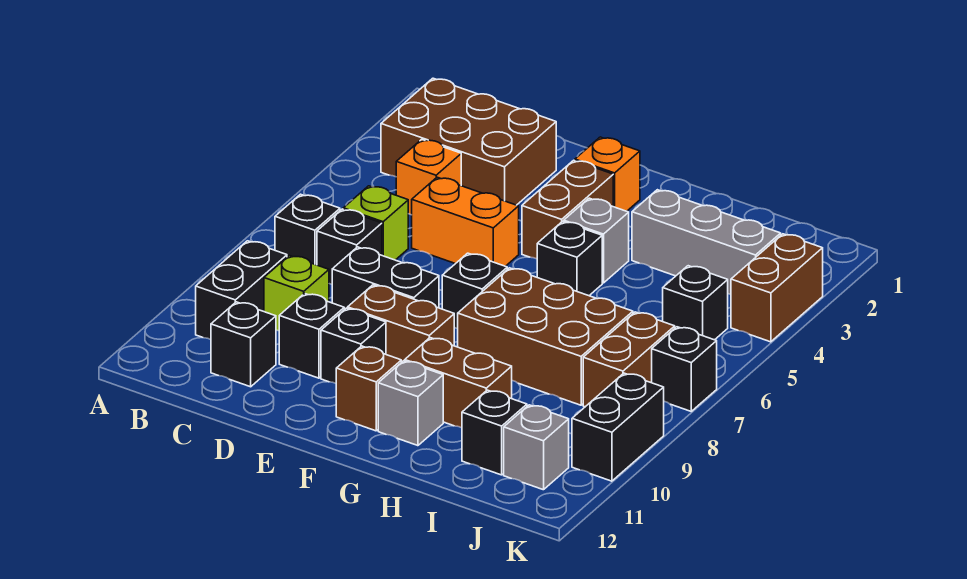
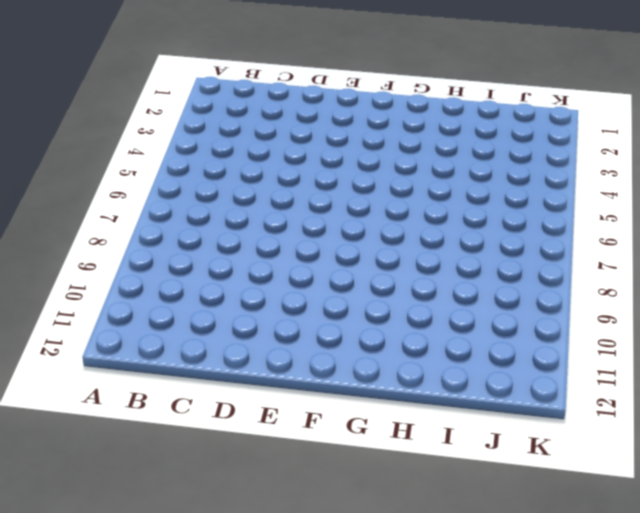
none -> brown brick B2:D3 level 1
none -> black brick B7 level 1
none -> black brick B9:B10 level 1
none -> orange brick C4 level 1

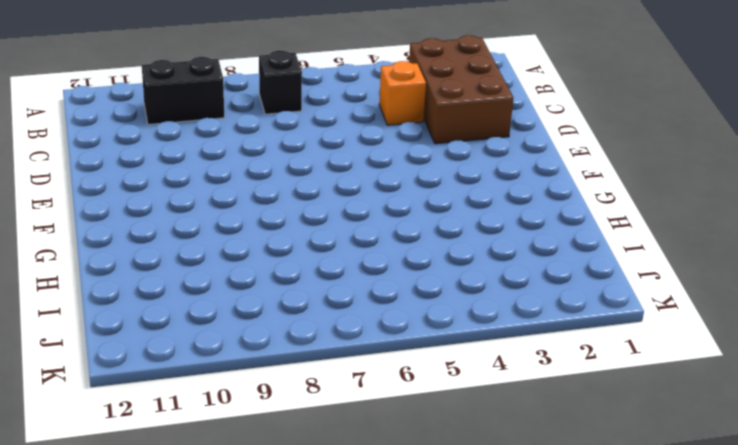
none -> lime brick C6 level 1
none -> black brick C7 level 1
none -> lime brick C9 level 1
none -> black brick C11 level 1

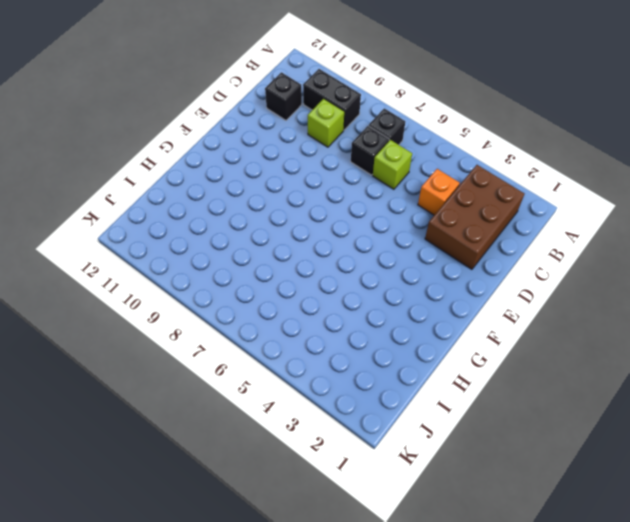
none -> orange brick D5:E5 level 1
none -> black brick D8:E8 level 1
none -> black brick D10 level 1
none -> brown brick E9:F9 level 1

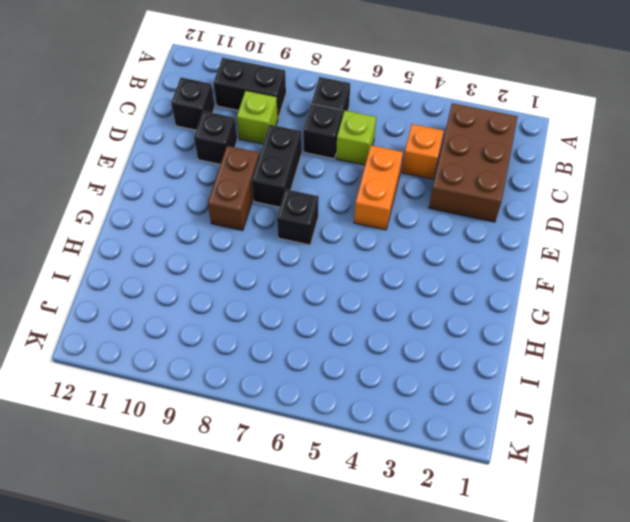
none -> black brick E10 level 1
none -> orange brick F2 level 1
none -> brown brick F3:F4 level 1
none -> brown brick F11 level 1

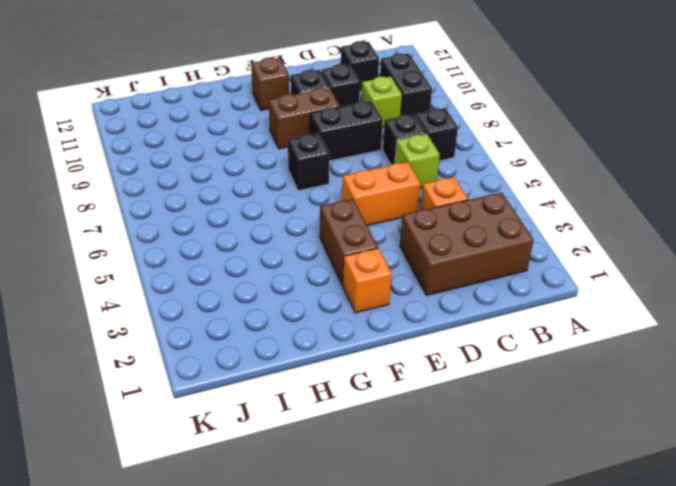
none -> grey brick G4 level 1
none -> black brick G5 level 1
none -> brown brick G7:I8 level 1
none -> brown brick G10:H10 level 1

